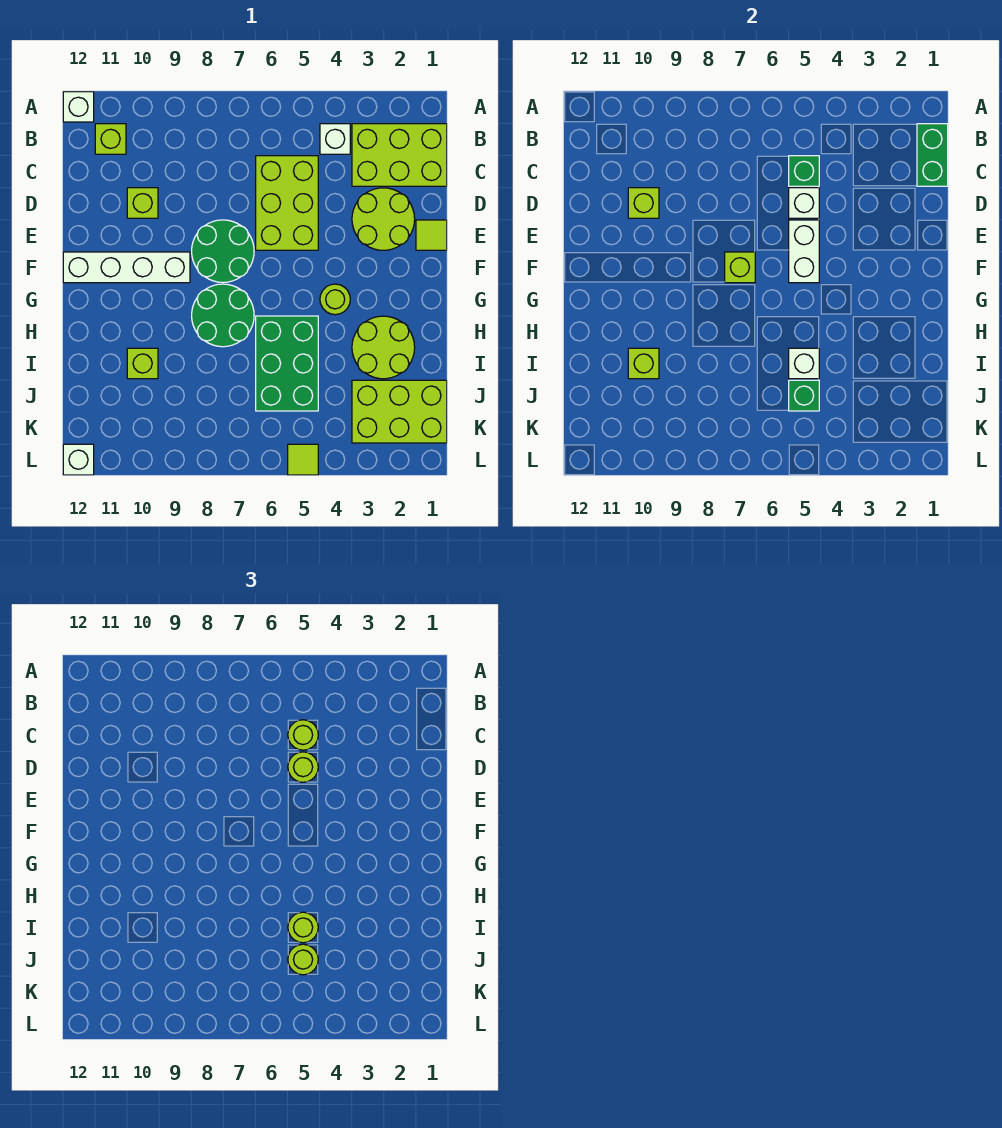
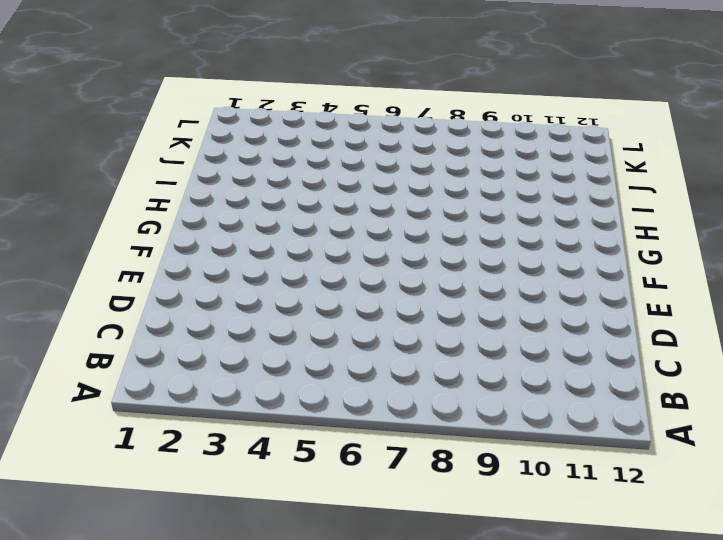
none -> white brick A12 level 1
none -> lime brick B1:C3 level 1
none -> white brick B4 level 1
none -> lime brick B11 level 1

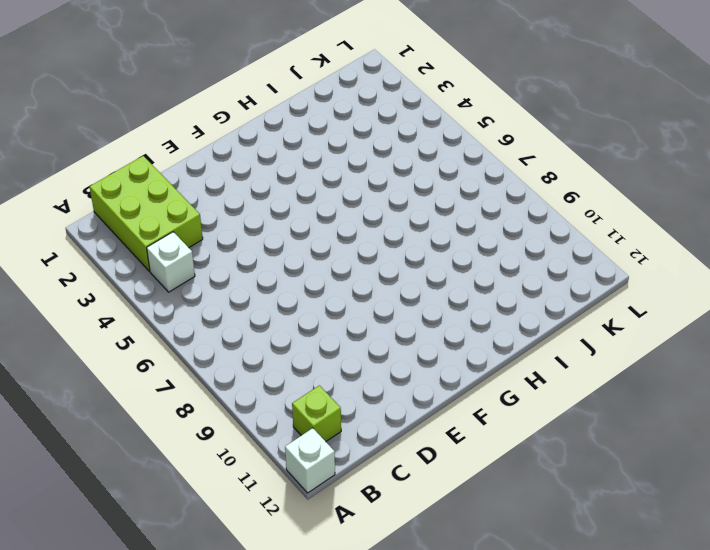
none -> lime brick C5:E6 level 1
none -> lime round brick D2:E3 level 1
none -> lime brick D10 level 1
none -> lime tile E1 level 1

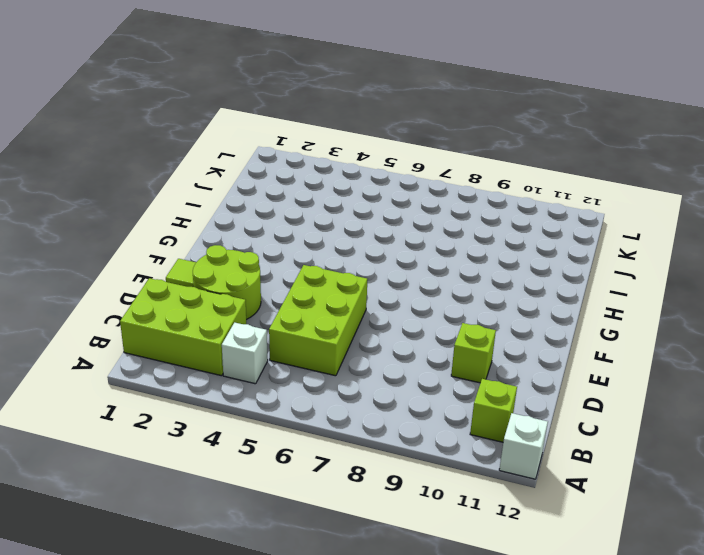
none -> green round brick E7:F8 level 1
none -> white brick F9:F12 level 1
none -> lime round brick G4 level 1
none -> green round brick G7:H8 level 1

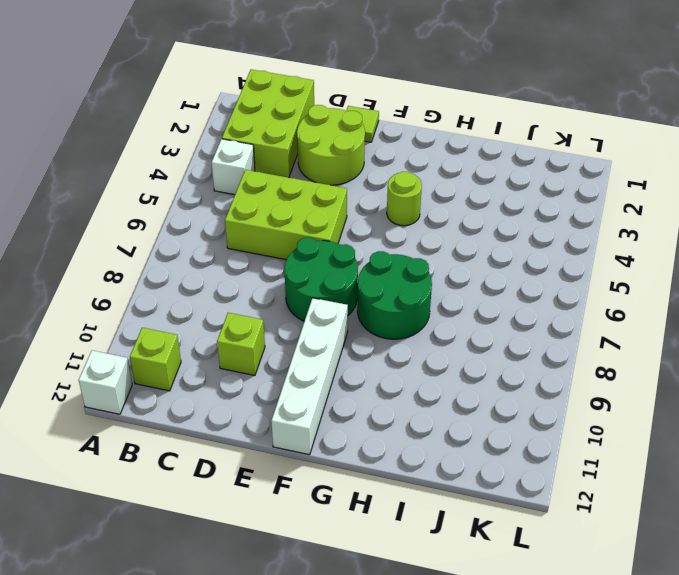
none -> lime round brick H2:I3 level 1
none -> green brick H5:J6 level 1
none -> lime brick I10 level 1
none -> lime brick J1:K3 level 1

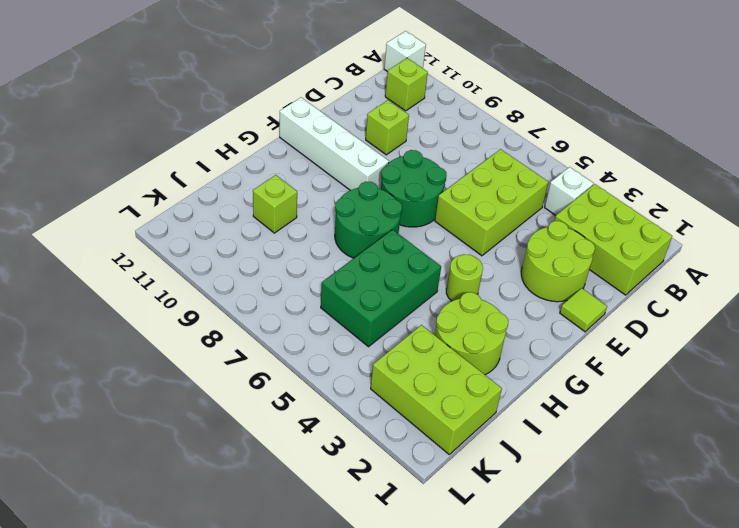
none -> lime tile L5 level 1
none -> white brick L12 level 1
none -> green brick B1:C1 level 2
none -> green brick C5 level 2

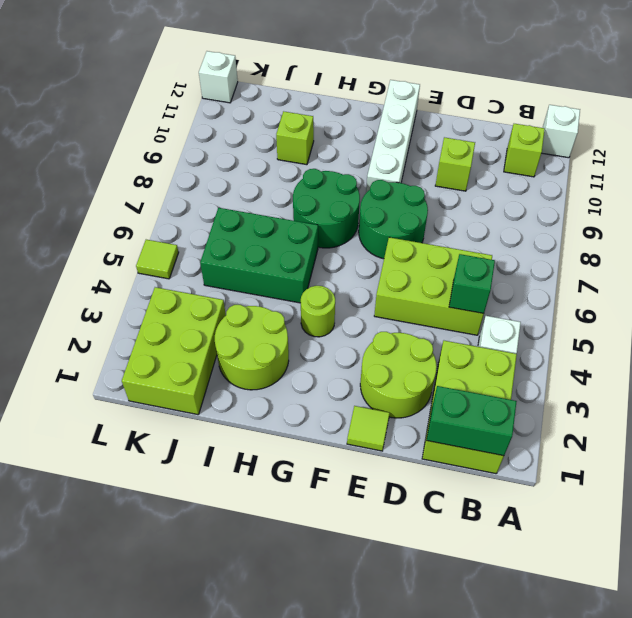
none -> white brick D5 level 2
none -> lime brick D10 level 2
none -> white brick E5:F5 level 2
none -> lime brick F7 level 2

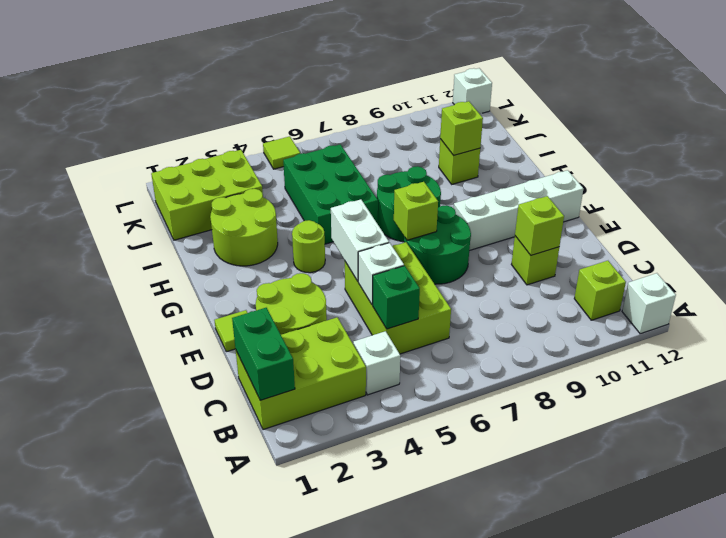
none -> white brick I5 level 2
none -> green brick J5 level 2
none -> lime round brick C5 level 3
none -> lime round brick D5 level 3

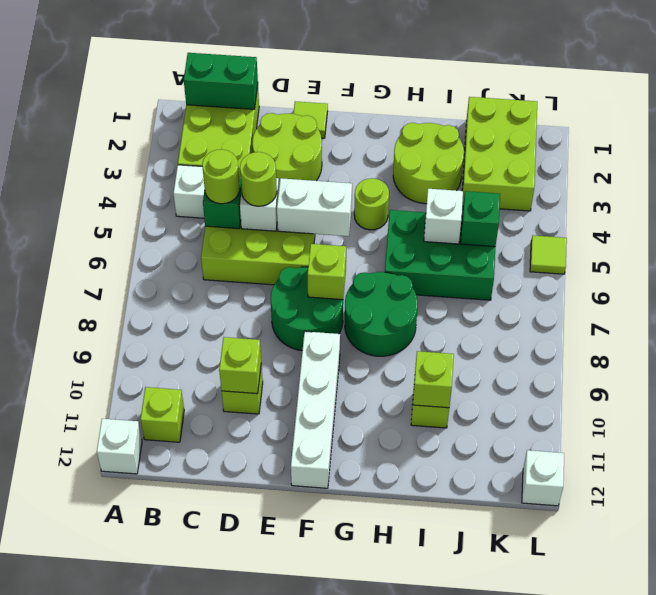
none -> lime round brick I5 level 3
none -> lime round brick J5 level 3

